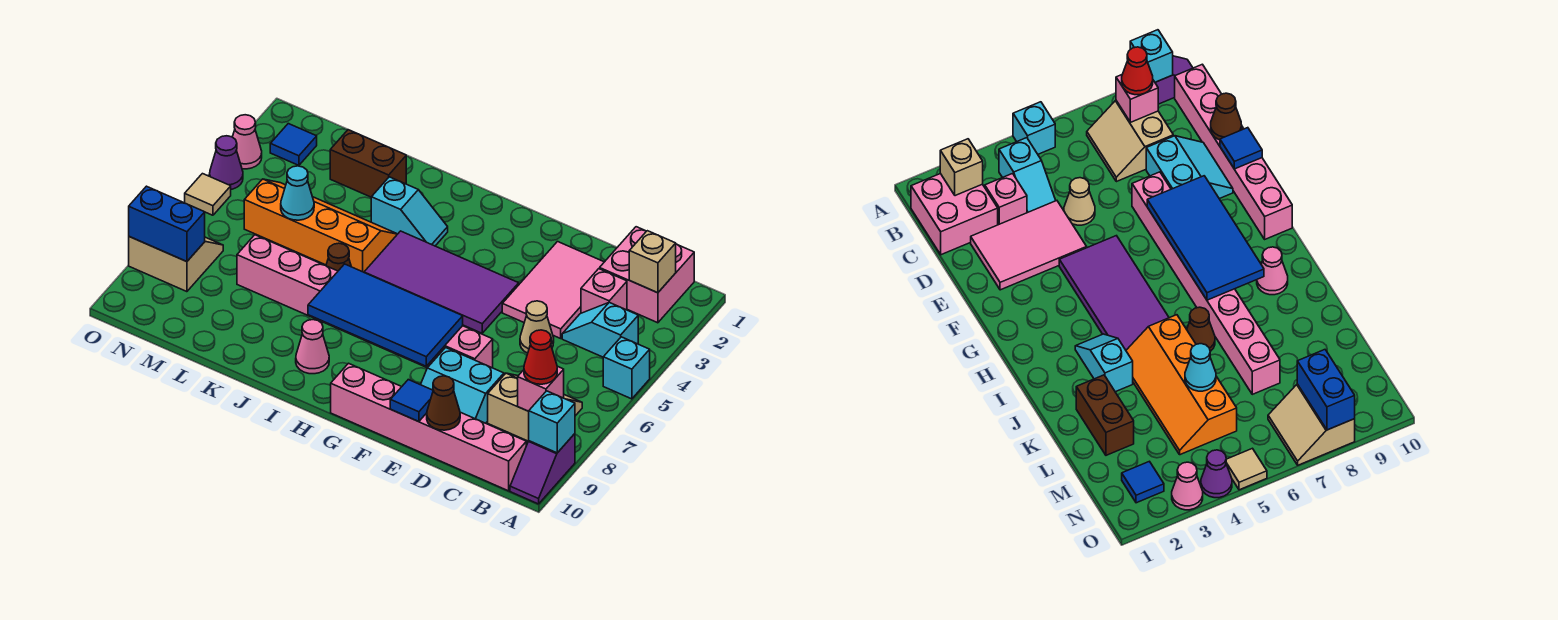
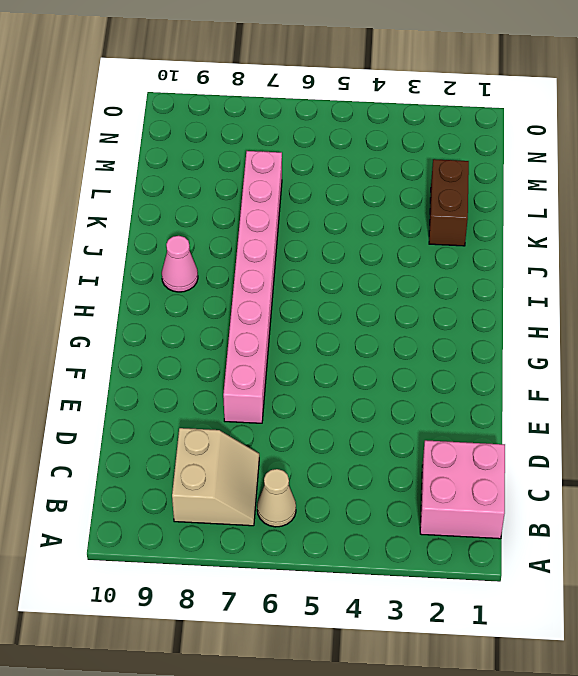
tan cone B6 level 1 -> tan cone D5 level 1
none -> cyan brick A5 level 1
none -> purple slope A9:A10 level 1 top 9
none -> cyan slope B4:C4 level 1 top B
none -> pink brick B10:G10 level 1

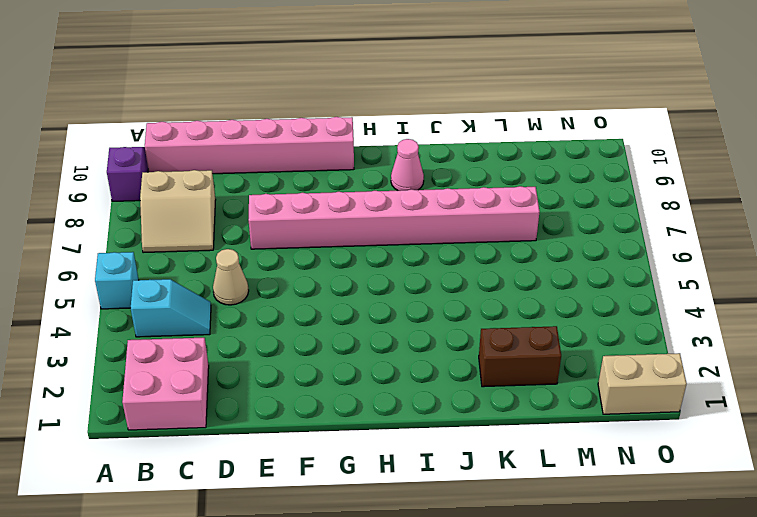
tan brick N1:O1 level 1 -> none
none -> pink brick C3 level 1
none -> pink tile D2:E4 level 1
none -> cyan slope D8:E9 level 1 top 8
none -> purple tile F4:I5 level 1

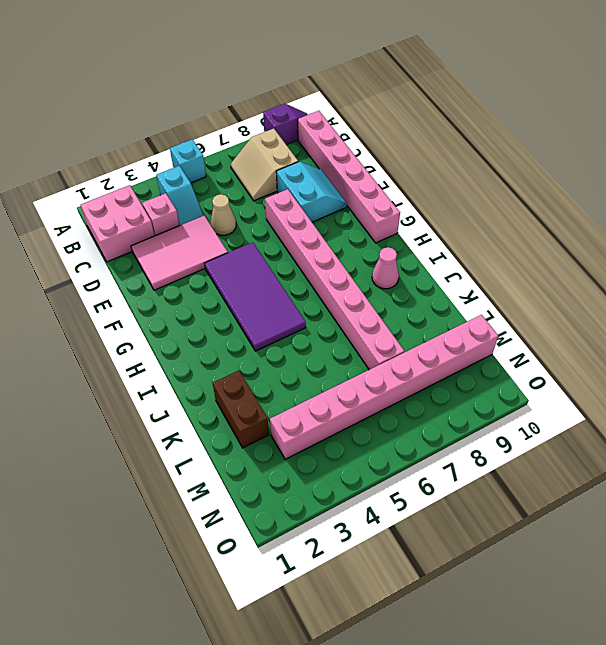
pink brick M3:M10 level 1 -> orange slope J4:M5 level 1 top 5
none -> cyan slope I3:J3 level 1 top J
none -> brown cone J6 level 1
none -> blue tile N2 level 1
none -> tan slope N7:O8 level 1 top 8

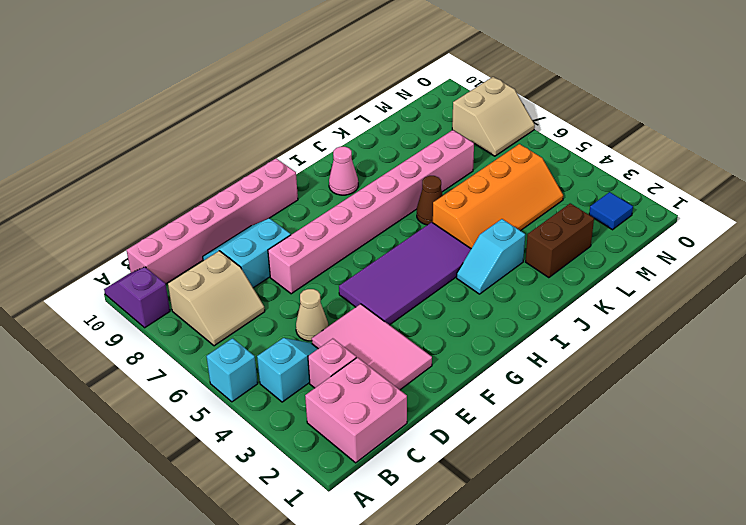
none -> pink cone O3 level 1
none -> purple cone O4 level 1
none -> tan tile O5 level 1
none -> cyan brick A9 level 2

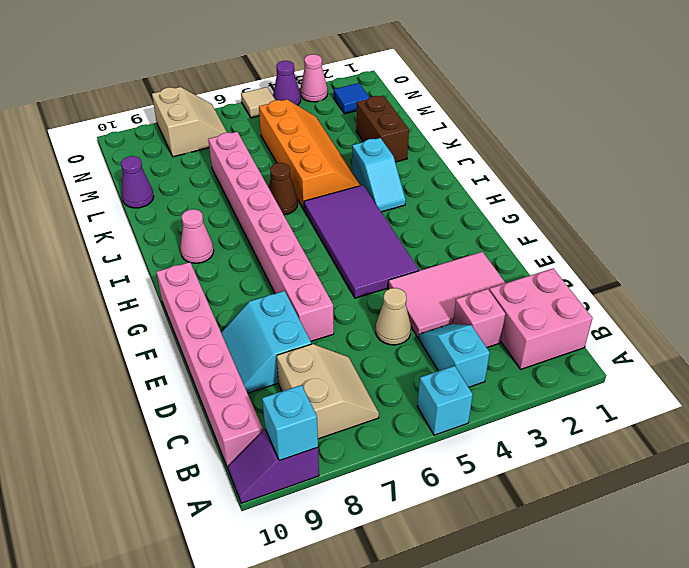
purple cone L10 level 1 -> none
none -> tan brick B2 level 2
none -> pink brick B8 level 2
none -> brown cone D10 level 2
none -> blue tile E10 level 2

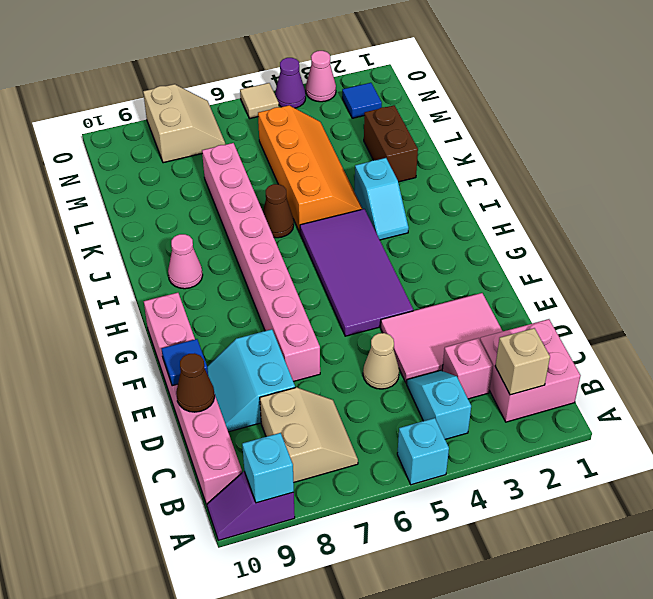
none -> pink brick B8 level 2
none -> blue tile F7:I8 level 2
none -> cyan cone L5 level 2
none -> blue brick N8:O8 level 2

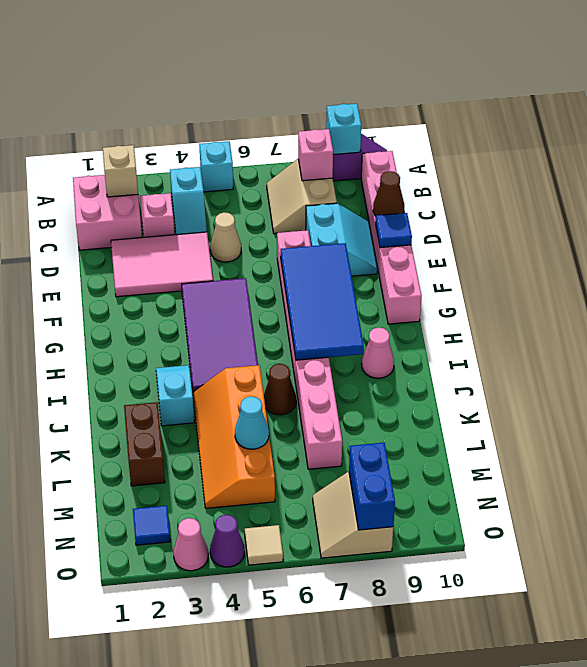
none -> red cone B8 level 3

